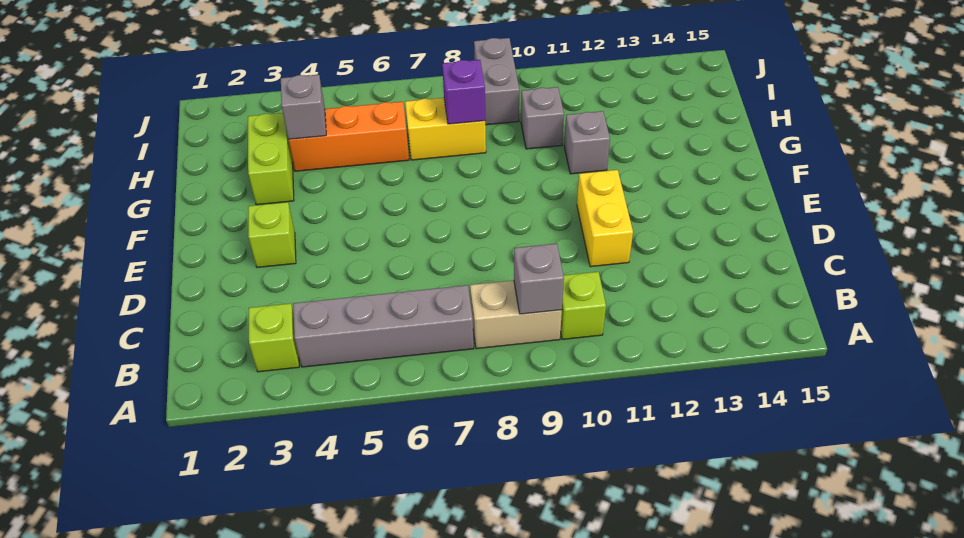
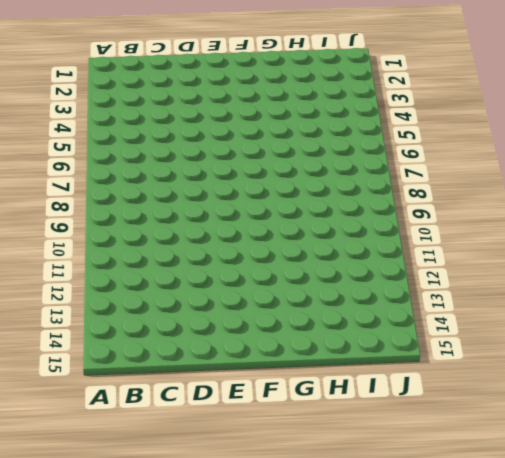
none -> lime brick B3 level 1
none -> grey brick B4:B7 level 1
none -> tan brick B8:B9 level 1

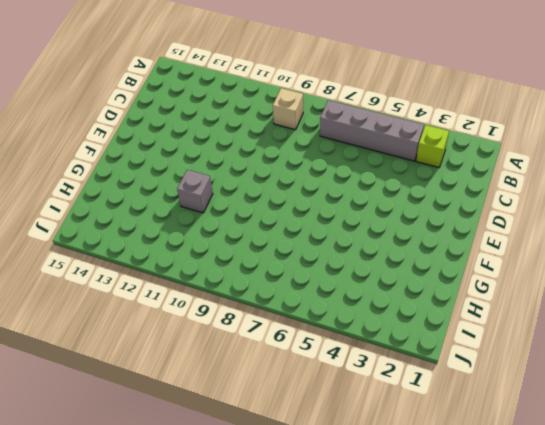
tan brick B9 level 1 -> tan brick B8:B9 level 1
none -> lime brick B10 level 1
none -> yellow brick D11:E11 level 1
none -> lime brick E3 level 1

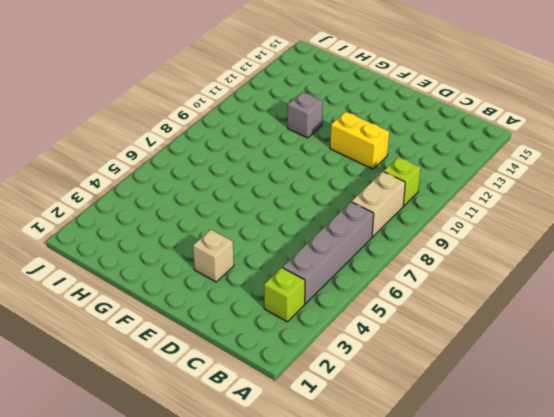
tan brick E3 level 1 -> lime brick E3 level 1
none -> lime brick G3:H3 level 1
none -> orange brick H4:H6 level 1
none -> yellow brick H7:H8 level 1

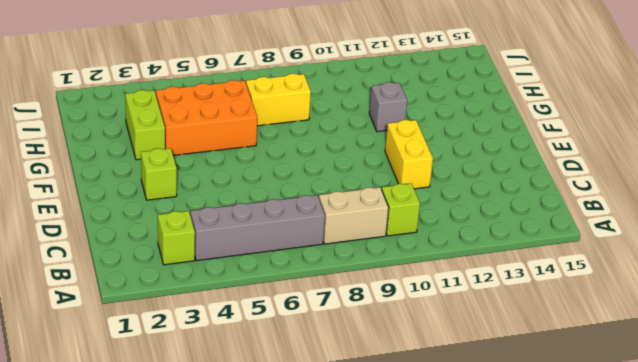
orange brick G4:H6 level 1 -> orange brick H4:H6 level 1
none -> grey brick H10 level 1
none -> grey brick I9:J9 level 1
none -> grey brick B9 level 2

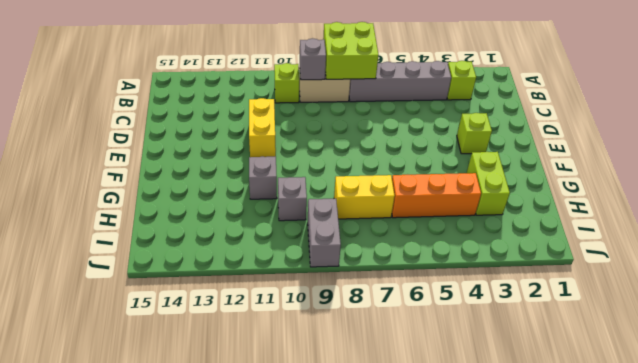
lime brick A7:B8 level 2 -> none
none -> grey brick H4 level 2
none -> purple brick H8 level 2

